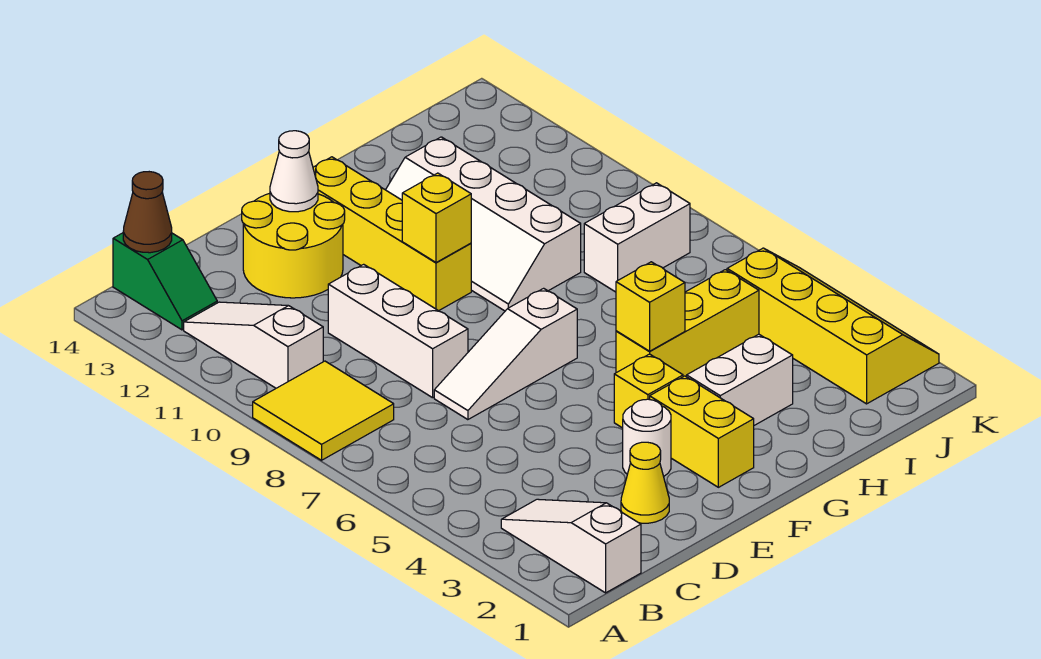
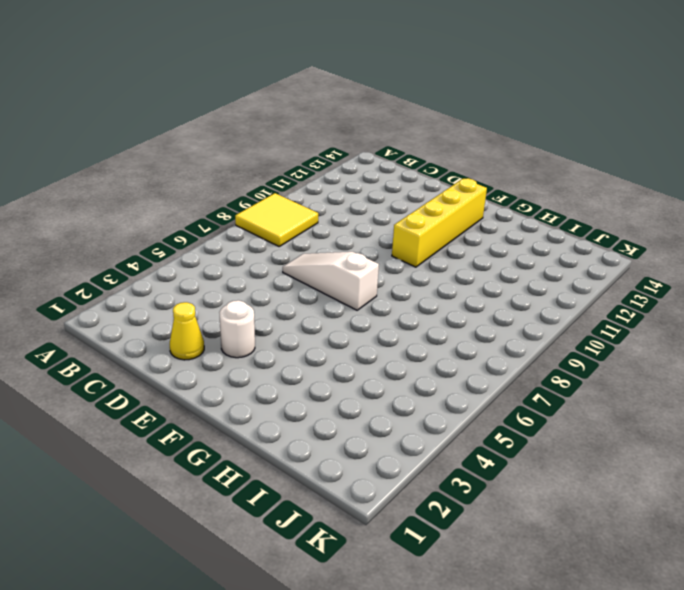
none -> white slope B1:B3 level 1 top 1
none -> white slope B10:B12 level 1 top 10
none -> green slope B13:B14 level 1 top 14

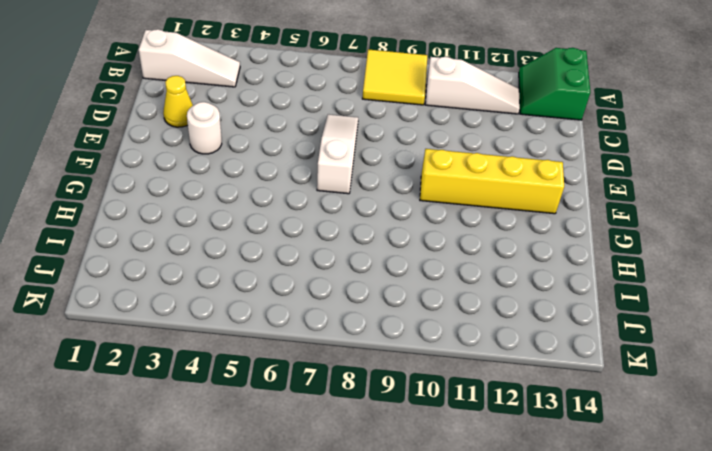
green slope A13:B14 level 1 top 14 -> green slope B13:B14 level 1 top 14
none -> white brick D8:D10 level 1
none -> yellow round brick D12:E13 level 1
none -> yellow brick F2:F3 level 1

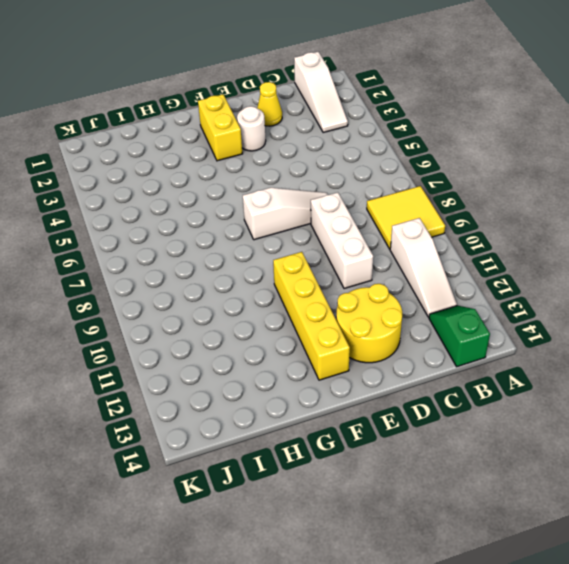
none -> yellow brick F4 level 1
none -> white brick G3:H3 level 1
none -> yellow brick G5:I5 level 1

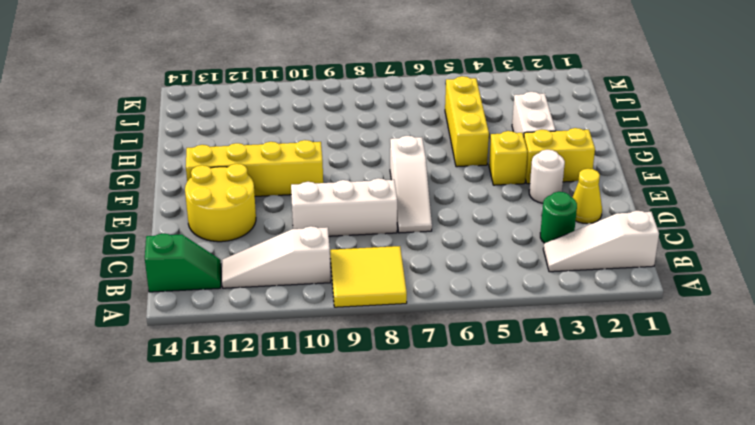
green round brick C3 level 1 -> none
none -> white slope G9:H12 level 1 top H
none -> white brick I8:J8 level 1
none -> yellow slope J2:K5 level 1 top J

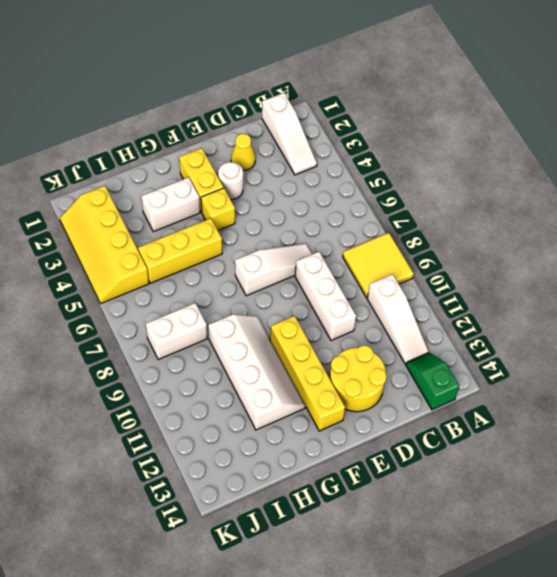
none -> brown cone B14 level 2
none -> white cone E13 level 2
none -> yellow brick F10 level 2

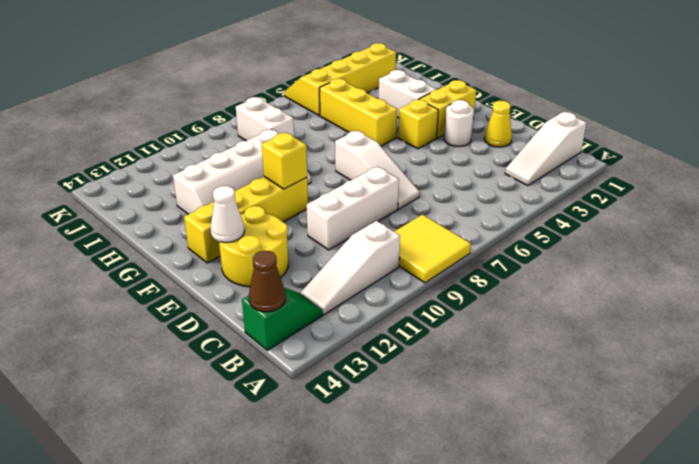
none -> yellow brick G5 level 2

